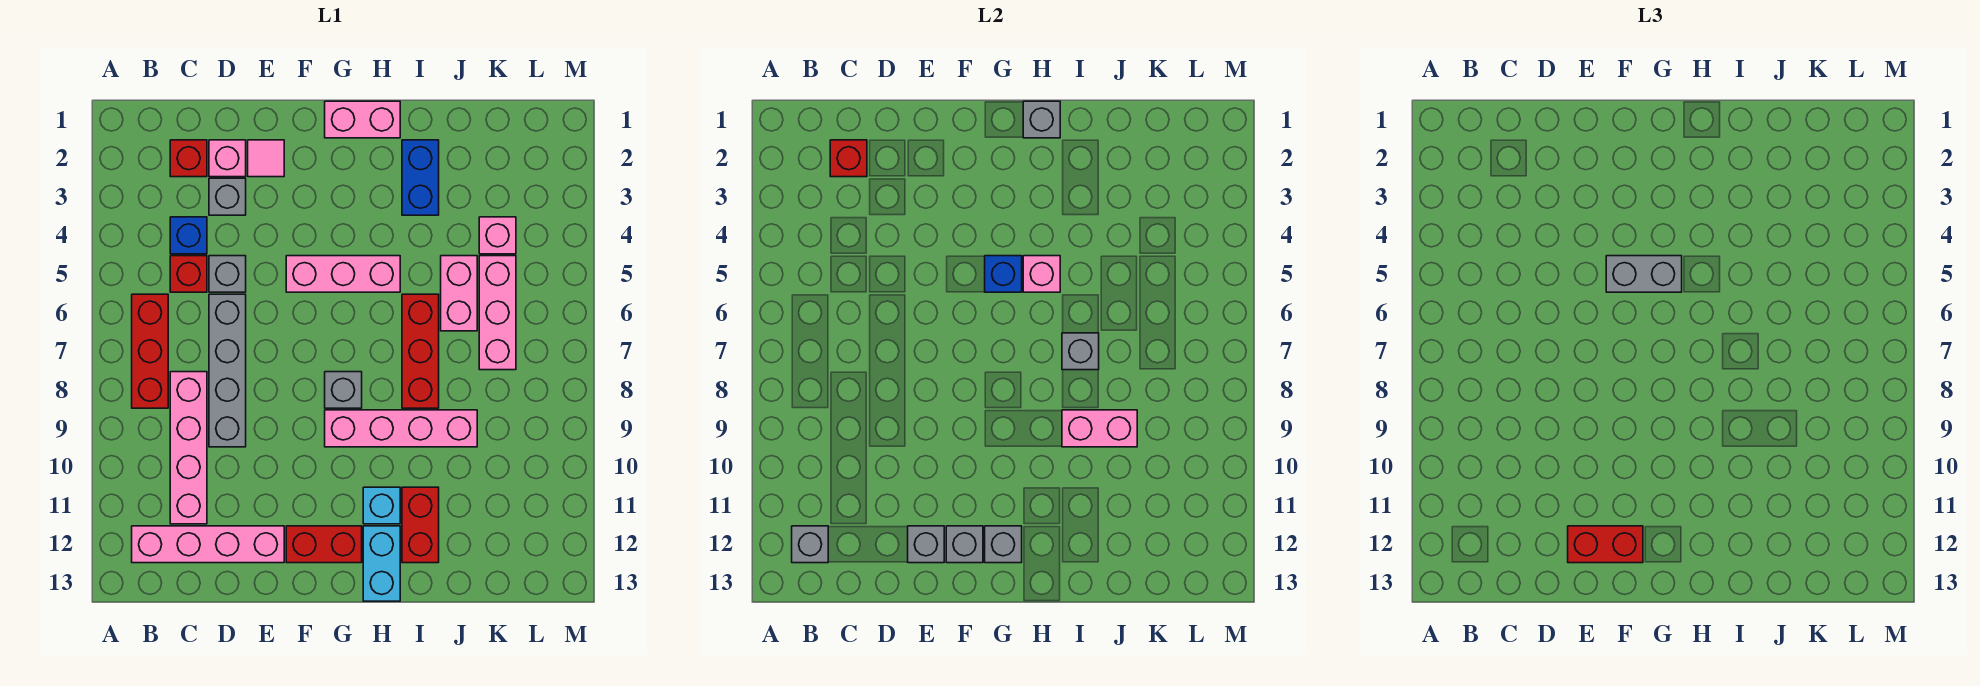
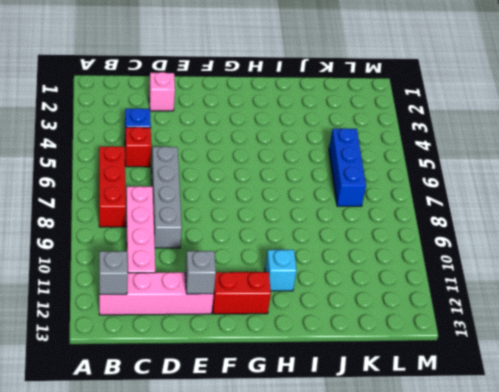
blue brick K5:K7 level 1 -> pink brick K5:K7 level 1
none -> red brick C2 level 1
none -> grey brick D3 level 1
none -> grey brick D5 level 1
none -> pink tile E2 level 1

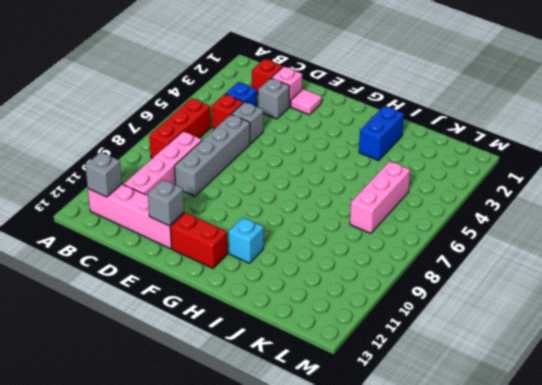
none -> pink brick F5:H5 level 1
none -> pink brick G1:H1 level 1
none -> grey brick G8 level 1
none -> pink brick G9:J9 level 1

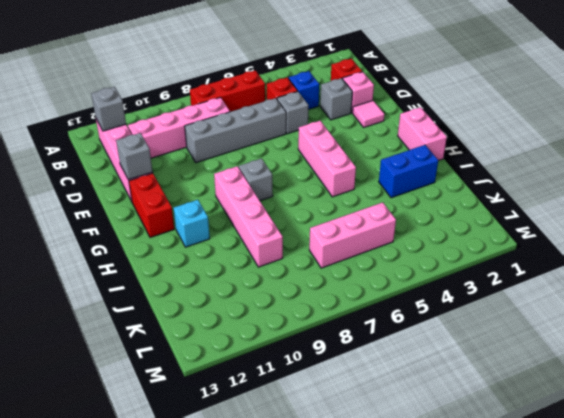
none -> cyan brick H12:H13 level 1
none -> red brick I6:I8 level 1
none -> red brick I11:I12 level 1
none -> pink brick J5:J6 level 1

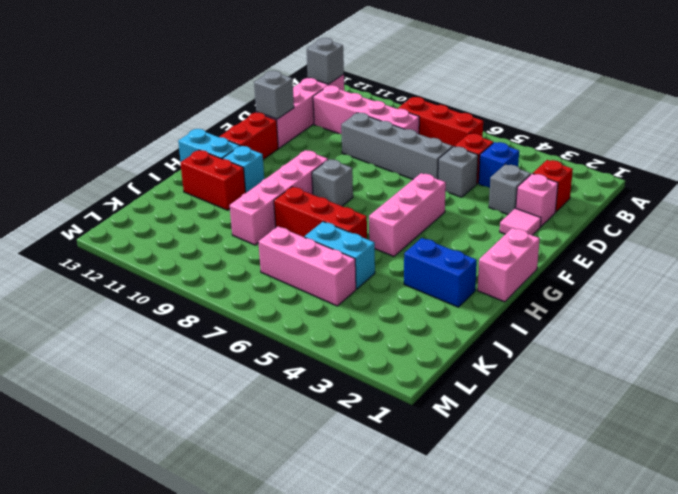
cyan brick J5:J6 level 1 -> pink brick J5:J6 level 1
none -> pink brick K4 level 1
none -> red brick C2 level 2
none -> grey brick F12 level 2
none -> blue brick G5 level 2

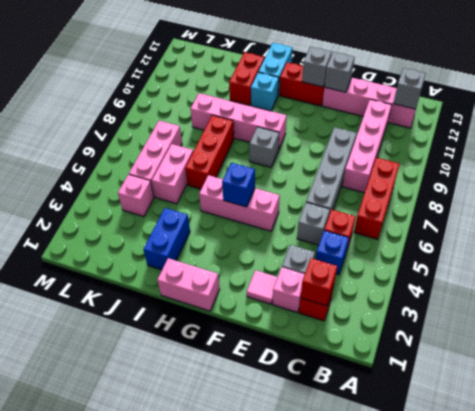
none -> grey brick G12 level 2
none -> grey brick H1 level 2
none -> pink brick H5 level 2
none -> grey brick I7 level 2

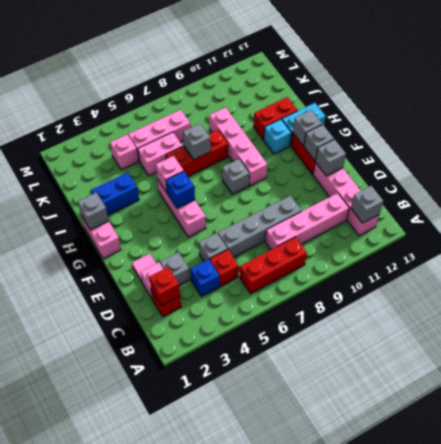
none -> pink brick I9:J9 level 2
none -> red brick E12:F12 level 3
none -> grey brick F5:G5 level 3

